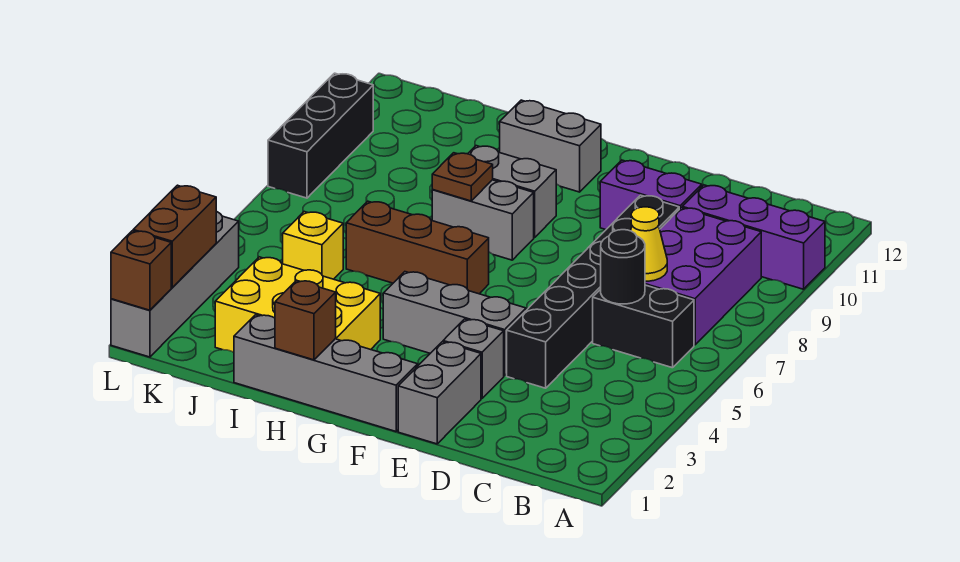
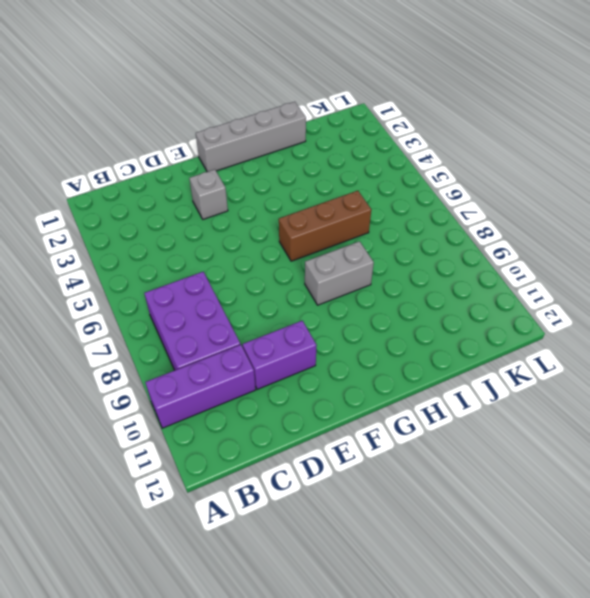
none -> black brick B6:C6 level 1
none -> black brick D4:D9 level 1
none -> grey brick E1:E2 level 1

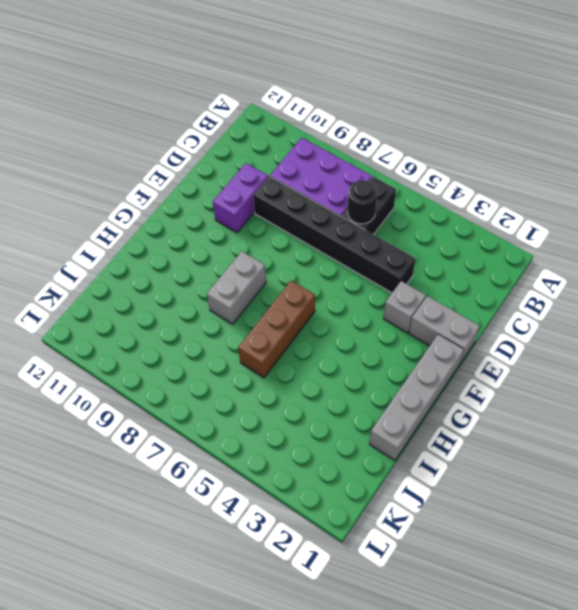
none -> purple brick A10:C10 level 1
none -> grey brick E4:G4 level 1
none -> grey brick G9:H9 level 1

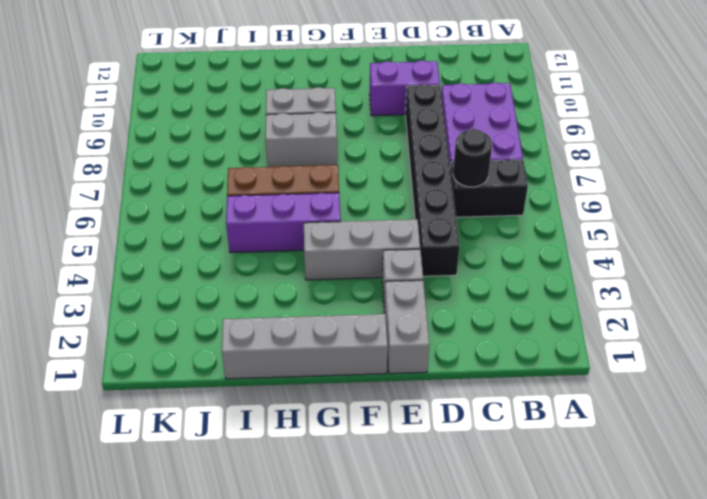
purple brick G5:I5 level 1 -> purple brick A10:C10 level 1
none -> grey brick G11:H11 level 1
none -> yellow brick H2:J3 level 1
none -> yellow brick J5 level 1

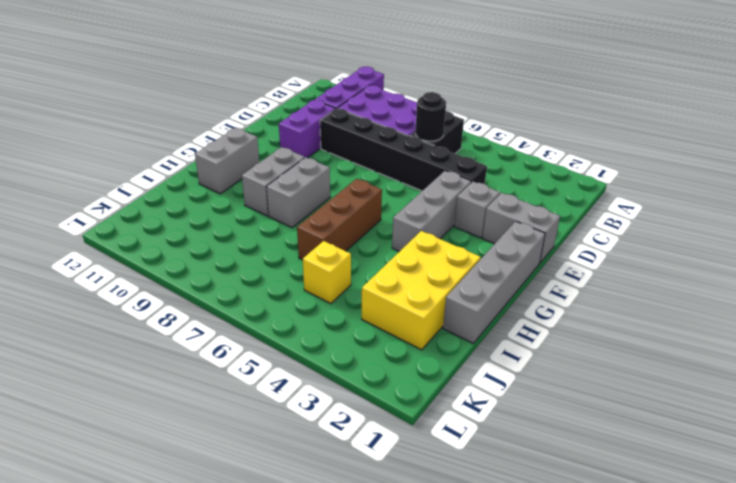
none -> grey brick L1:L4 level 1
none -> black brick L8:L10 level 1
none -> yellow cone C7 level 2

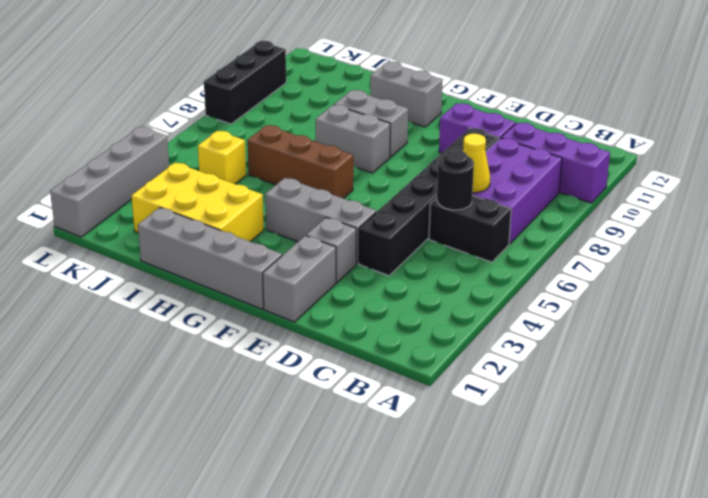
none -> brown brick H1 level 2
none -> brown plate H8 level 2
none -> brown brick L1 level 2

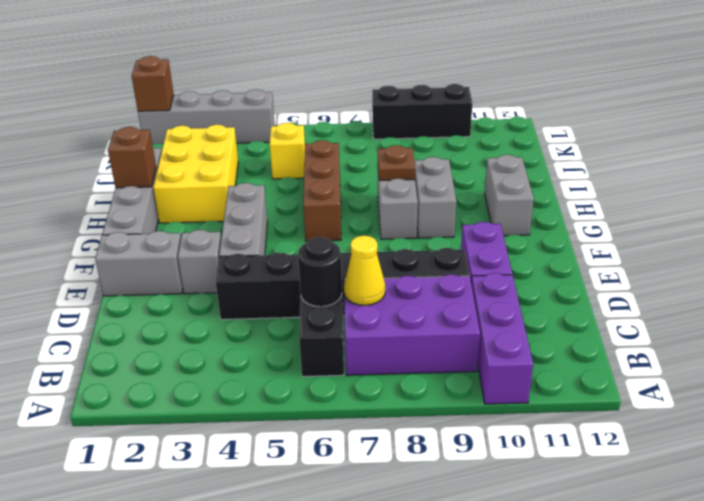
none -> brown brick L2:L3 level 2

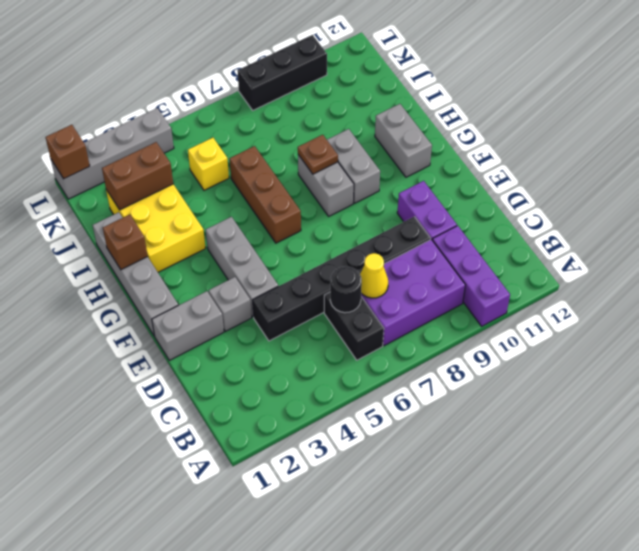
brown brick J2:J3 level 2 -> brown brick L2:L3 level 2

